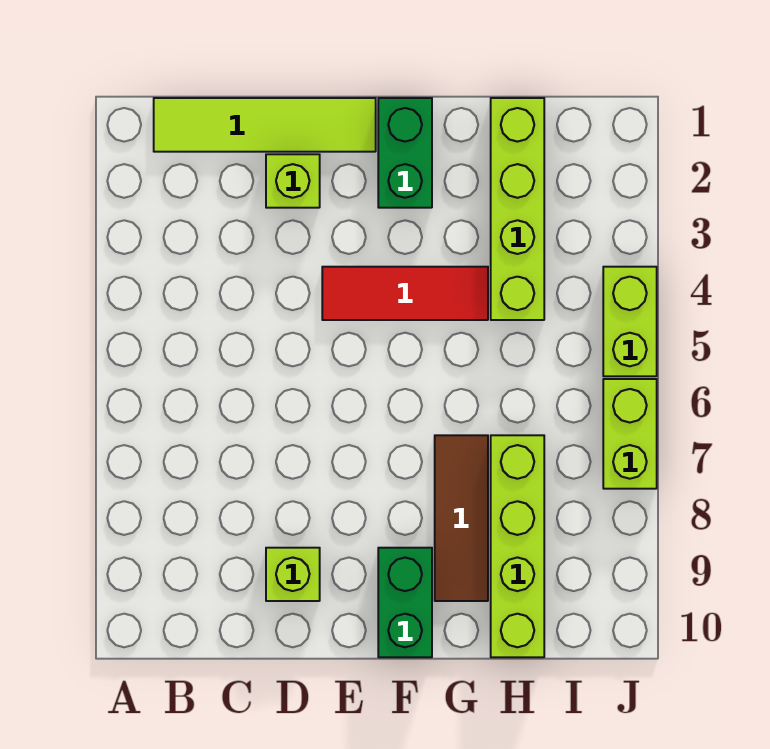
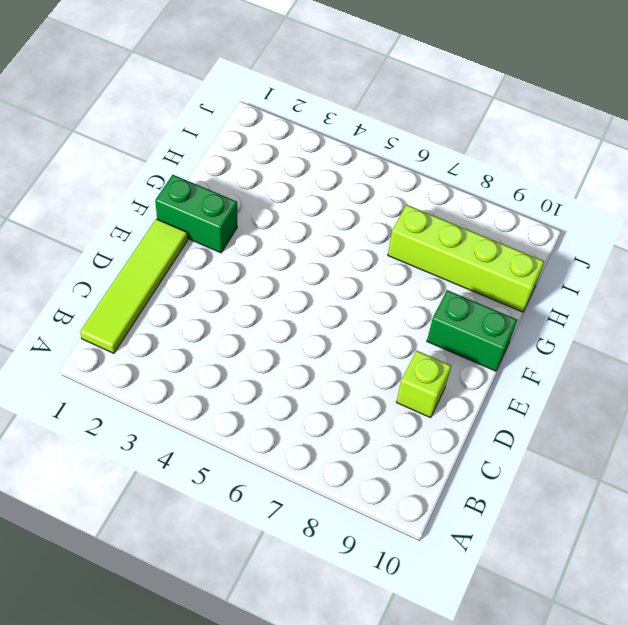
none -> lime brick D2 level 1
none -> red tile E4:G4 level 1

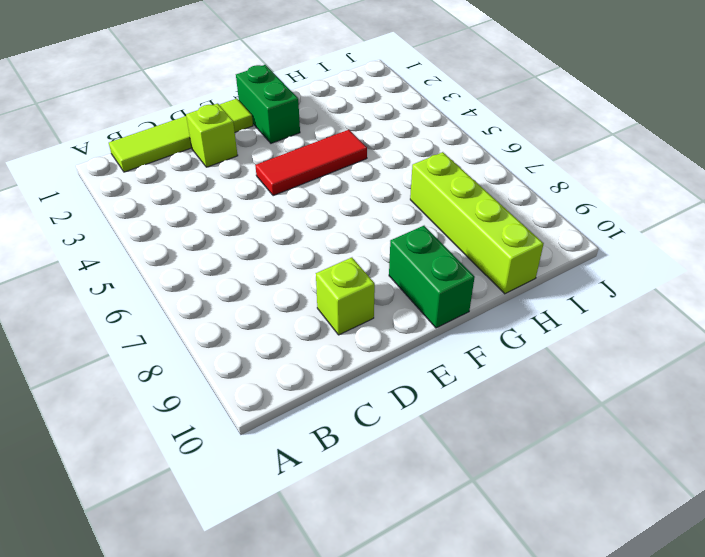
none -> brown tile G7:G9 level 1
none -> lime brick H1:H4 level 1

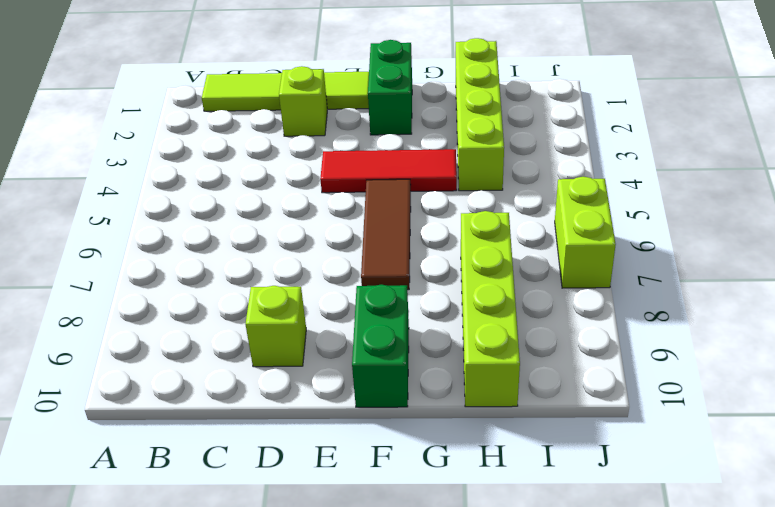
brown tile F5:F7 level 1 -> brown tile G7:G9 level 1
none -> lime brick J4:J5 level 1

